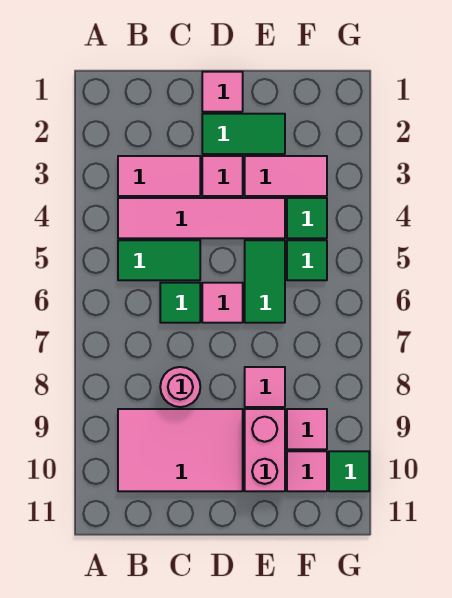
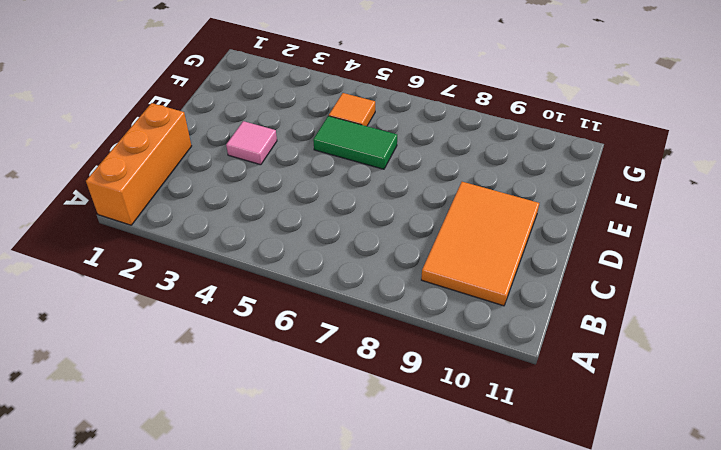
orange brick A1:C1 level 1 -> none
orange tile B9:D10 level 1 -> pink tile B9:D10 level 1
orange tile F5 level 1 -> green tile F5 level 1
none -> pink tile B3:C3 level 1
none -> pink tile B4:E4 level 1
none -> green tile B5:C5 level 1

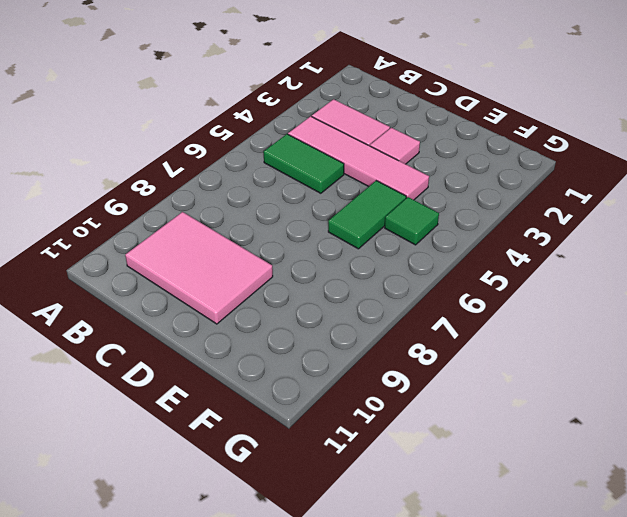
none -> green tile C6 level 1
none -> pink round brick C8 level 1
none -> pink tile D1 level 1

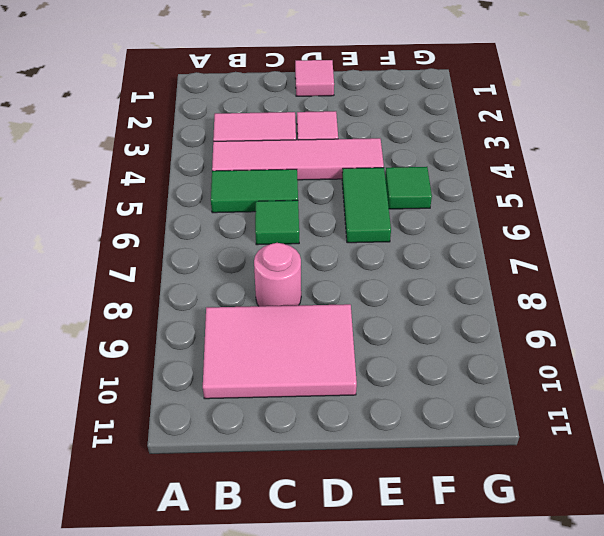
none -> green tile D2:E2 level 1
none -> pink tile D6 level 1
none -> pink tile E3:F3 level 1

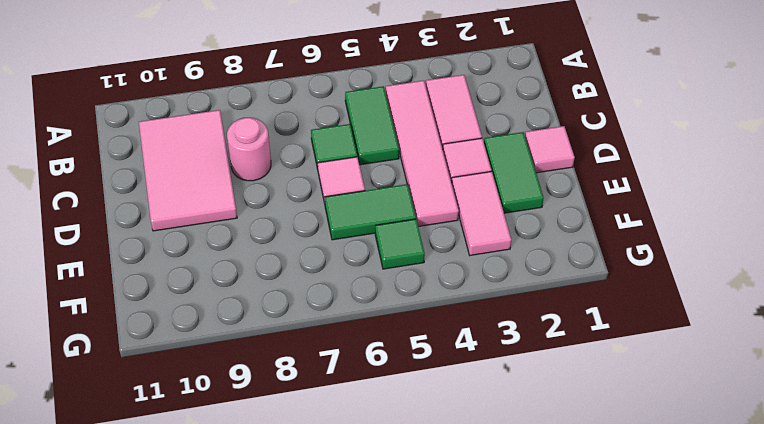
none -> pink tile E8 level 1
none -> pink brick E9:E10 level 1
none -> green tile F4 level 1

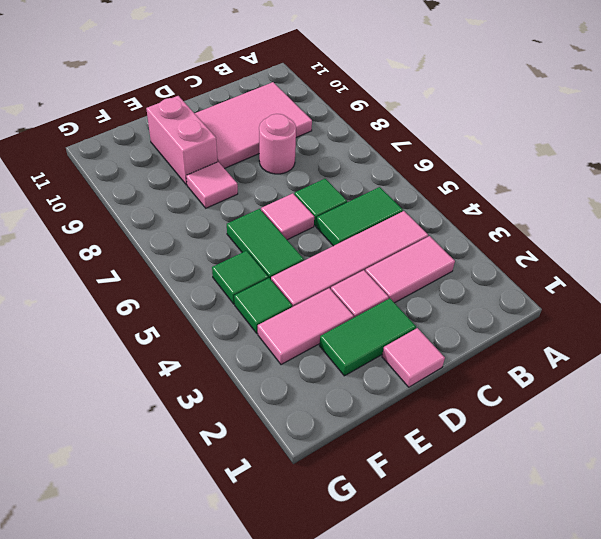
none -> pink tile F9 level 1
none -> pink tile F10 level 1
none -> green tile G10 level 1

